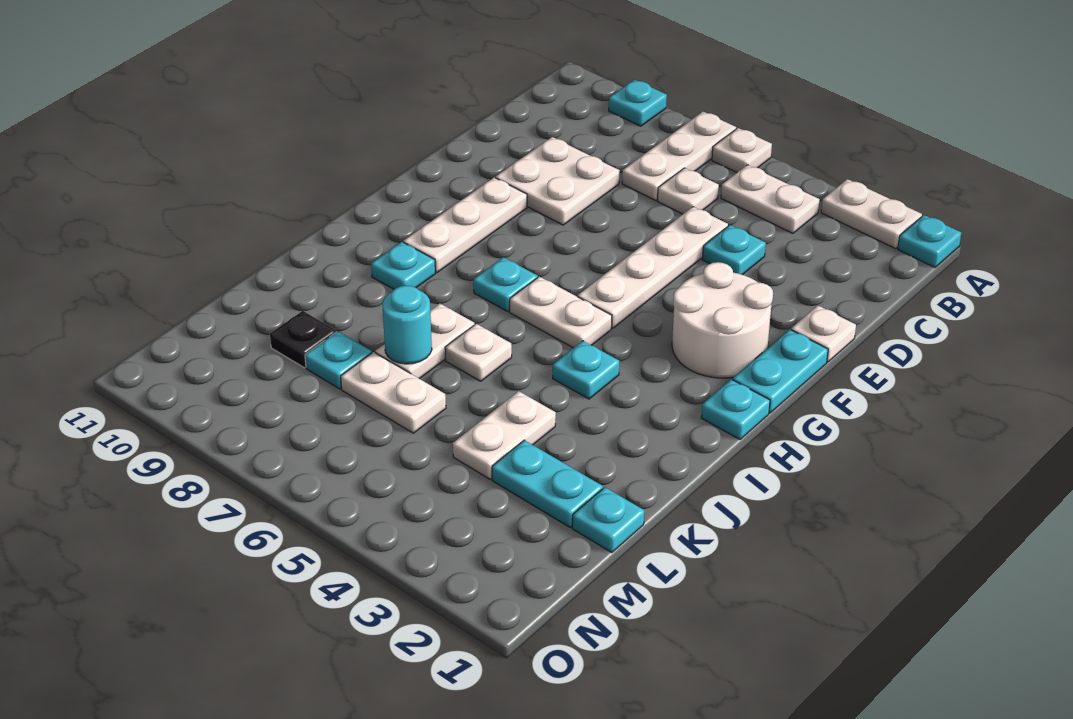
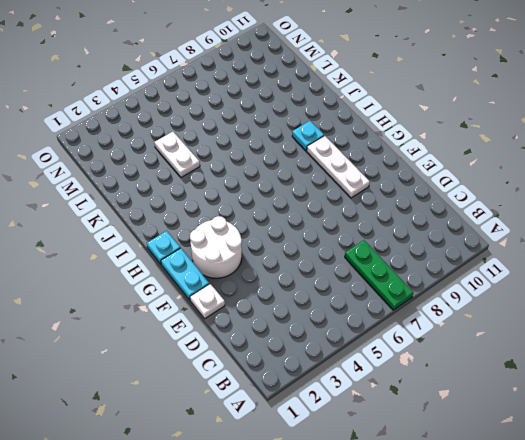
green plate A7:C7 level 1 -> white plate A7:C7 level 1
none -> cyan plate A1 level 1
none -> white plate A2:A3 level 1
none -> white plate A6 level 1

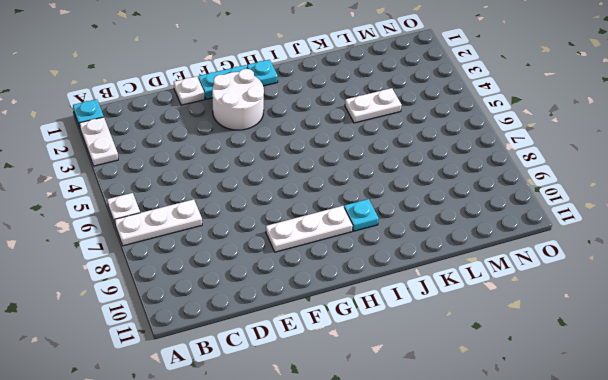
none -> cyan plate A9 level 1
none -> white plate B4:B5 level 1
none -> white plate C6 level 1

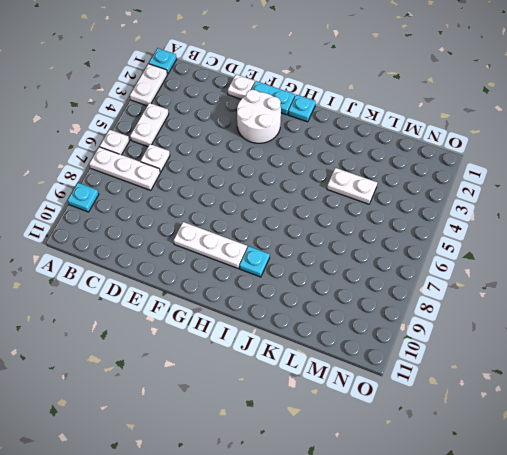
none -> cyan plate D4 level 1
none -> white plate D5:G5 level 1
none -> white plate D8:E9 level 1

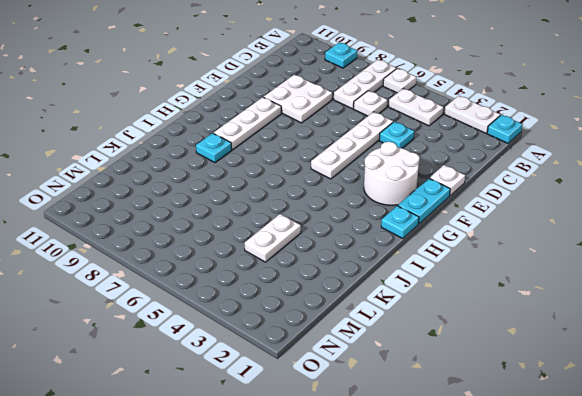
none -> white plate H5:H6 level 1
none -> cyan plate H7 level 1
none -> cyan plate I4 level 1

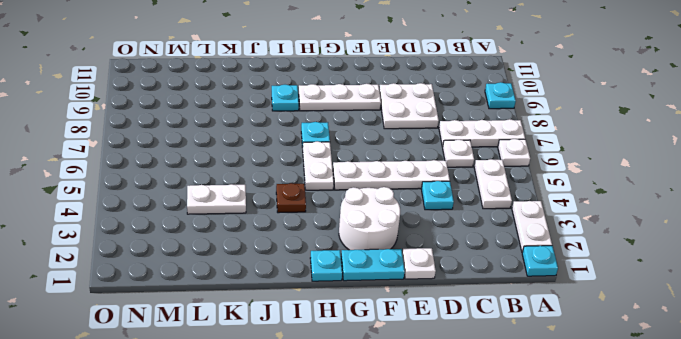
brown plate I4 level 1 -> cyan plate I4 level 1
none -> white plate J6 level 1
none -> white plate J7:K7 level 1
none -> cyan plate L1 level 1

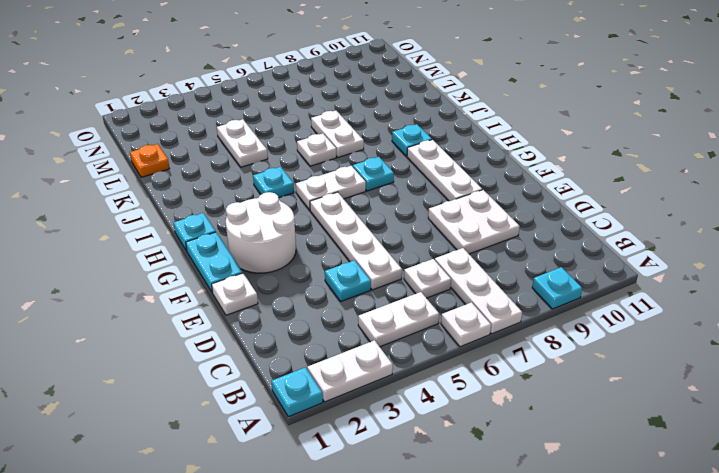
orange plate L1 level 1 -> cyan plate L1 level 1
none -> cyan plate L2:L3 level 1
none -> white plate L6:L7 level 1
none -> cyan plate L8 level 1

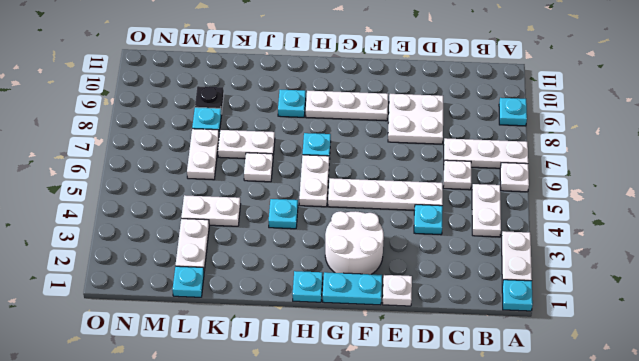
white plate L2:L3 level 1 -> cyan plate L2:L3 level 1
none -> cyan round brick K7 level 2

